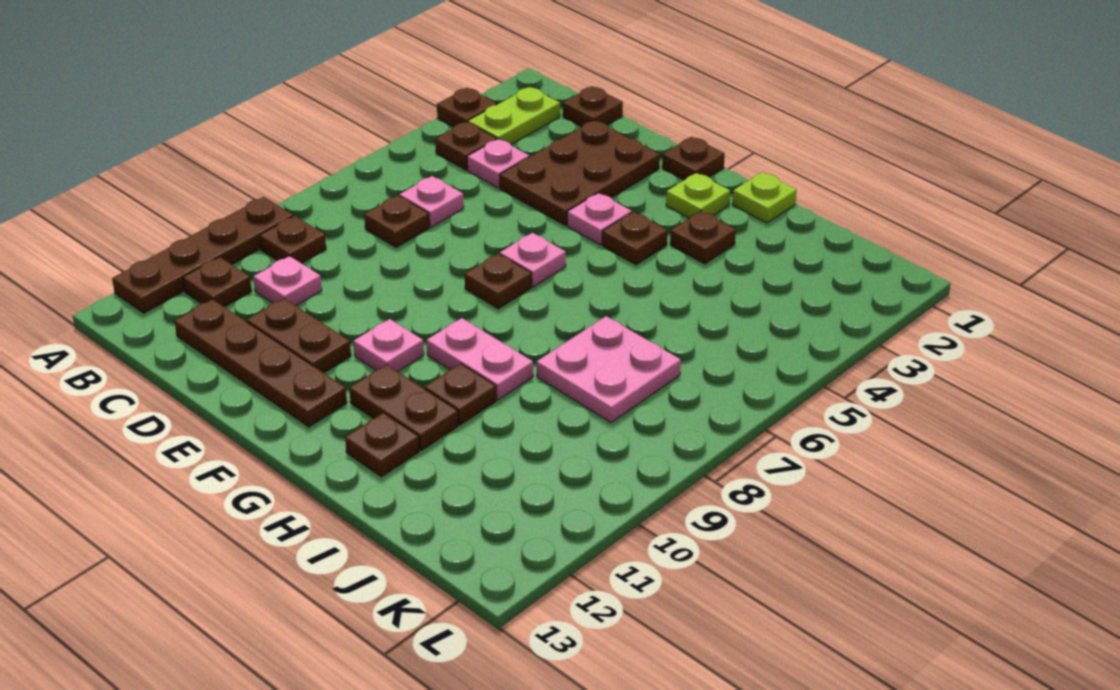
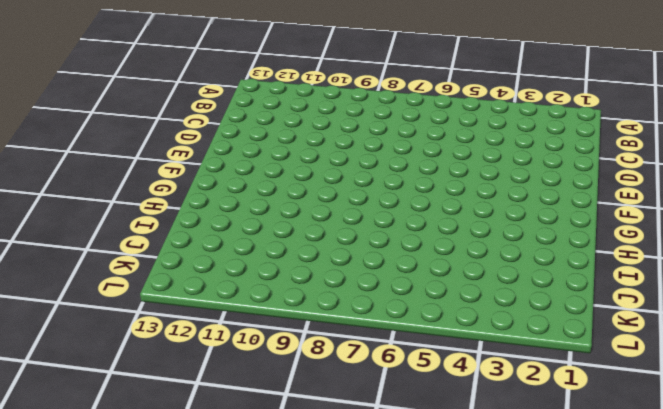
none -> brown plate A3 level 1
none -> brown plate A9:A12 level 1
none -> lime plate B2:B3 level 1

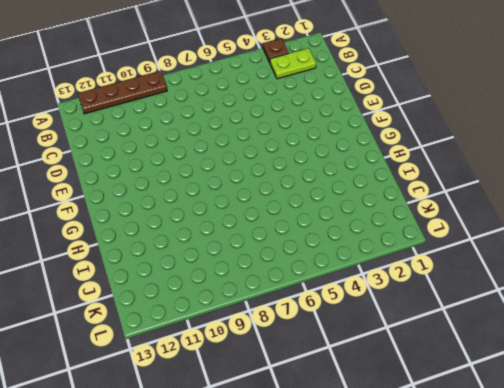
none -> brown plate B4 level 1
none -> brown plate B9 level 1
none -> brown plate B11 level 1

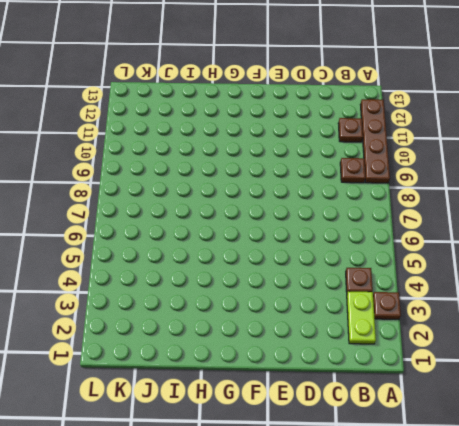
none -> brown plate C1 level 1
none -> pink plate C4 level 1
none -> pink plate C6 level 1

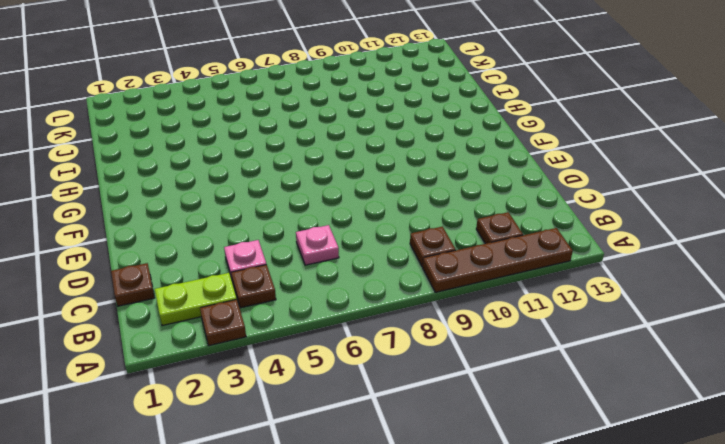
none -> brown plate C7 level 1
none -> pink plate C10 level 1
none -> brown plate C12:F12 level 1

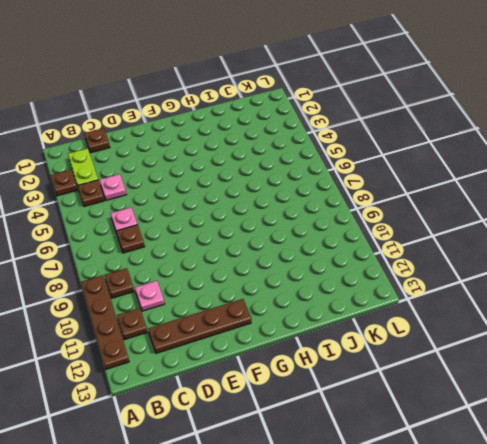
none -> brown plate D2:E4 level 1
none -> brown plate D11:E11 level 1
none -> brown plate F1 level 1

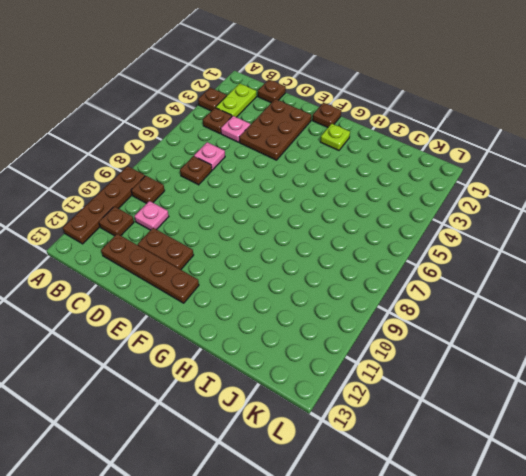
none -> pink plate F4 level 1
none -> pink plate F6 level 1
none -> brown plate F7 level 1

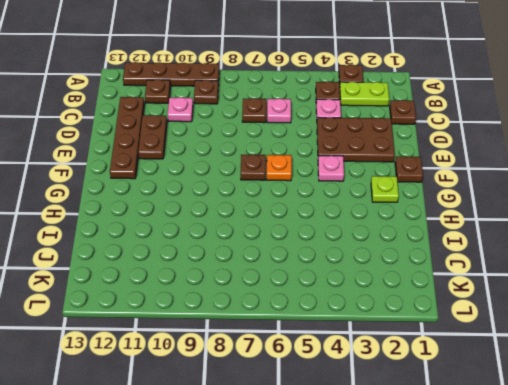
orange plate F6 level 1 -> pink plate F6 level 1
none -> pink plate F10 level 1
none -> brown plate G4 level 1
none -> pink plate G9:H9 level 1

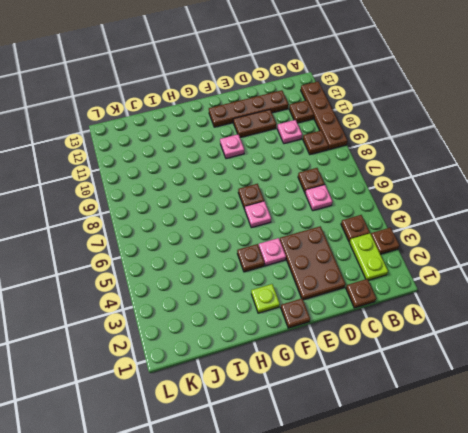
none -> pink plate C4 level 1
none -> pink plate G9:H9 level 1
none -> brown plate G11:H11 level 1

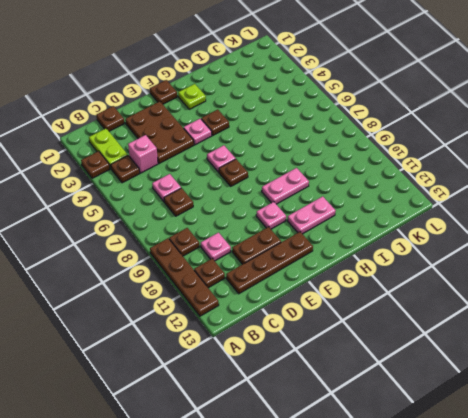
pink brick C4 level 1 -> pink plate C4 level 1
pink plate G11:H11 level 1 -> brown plate G11:H11 level 1
none -> lime plate H1 level 1
none -> brown plate H3 level 1
none -> brown plate H10 level 1

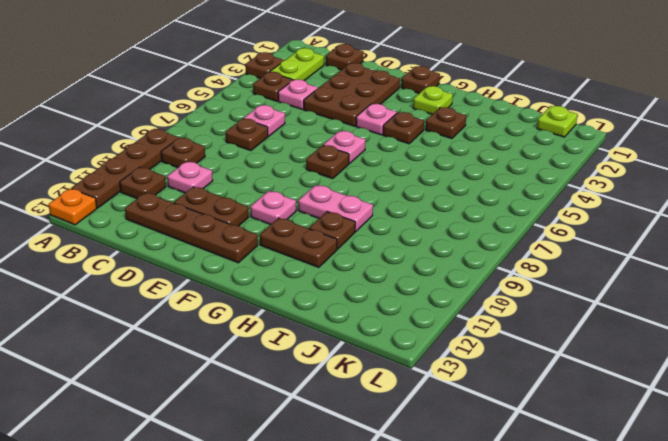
orange plate A13 level 1 -> none
lime plate K1 level 1 -> lime plate H1 level 1
none -> brown plate H12 level 1
none -> pink plate I7:J8 level 1

